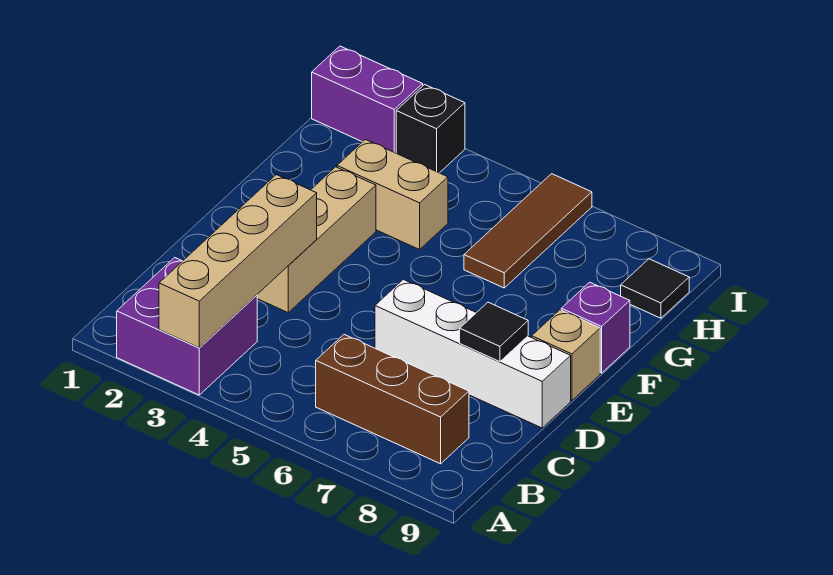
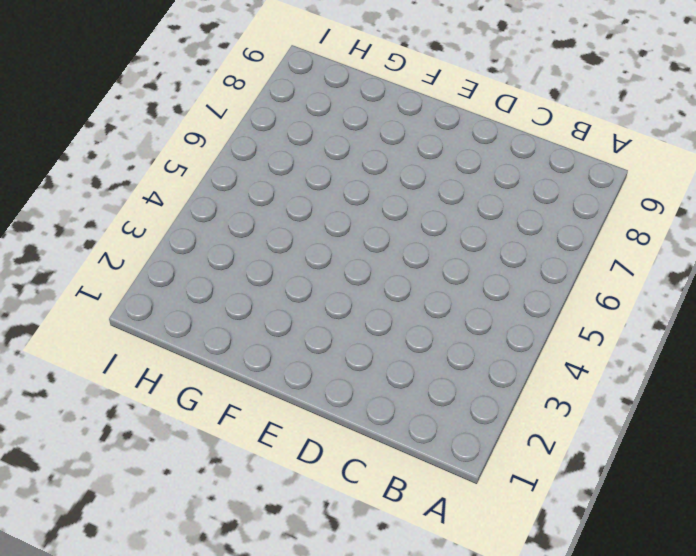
none -> purple brick A2:B3 level 1
none -> brown brick B6:B8 level 1
none -> tan brick D3:F3 level 1

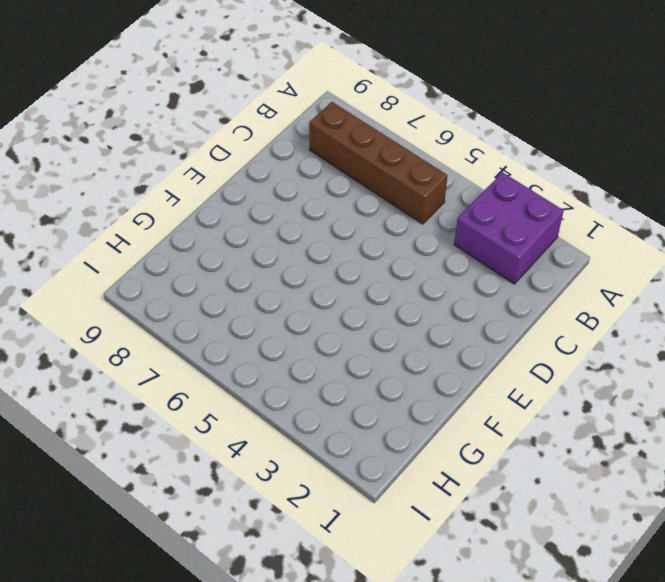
brown brick B5:B8 level 1 -> brown brick B6:B8 level 1
none -> tan brick D3:F3 level 1
none -> white brick D6:D9 level 1
none -> tan brick E9 level 1

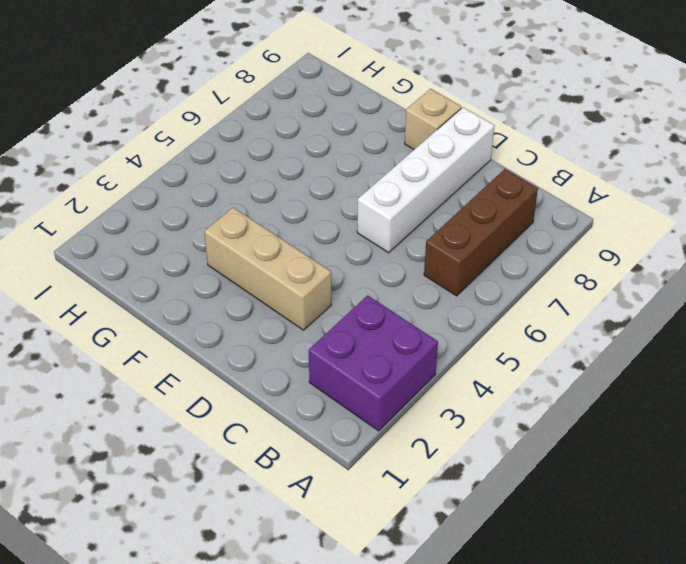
none -> purple brick F9 level 1
none -> tan brick G3:G4 level 1
none -> brown tile G6:I6 level 1

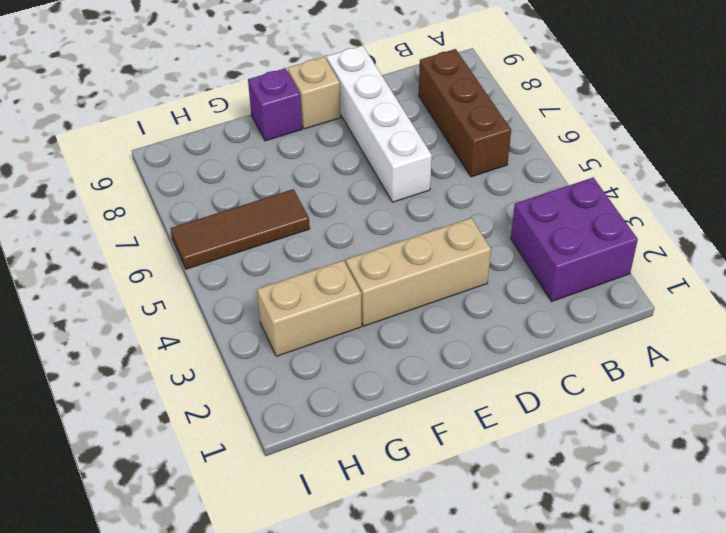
tan brick G3:H3 level 1 -> tan brick G3:G4 level 1
none -> black tile H9 level 1
none -> purple brick I1:I2 level 1
none -> black brick I3 level 1

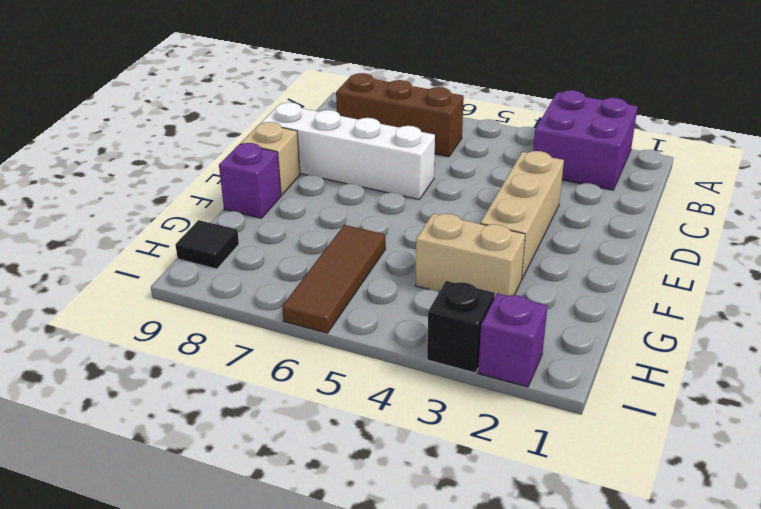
purple brick I2 level 1 -> purple brick I1:I2 level 1
none -> tan brick A3:D3 level 2
none -> black tile D8 level 2

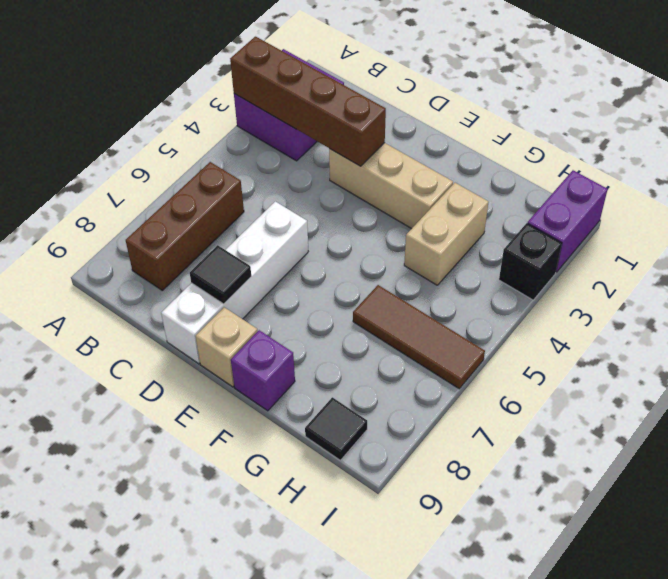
brown brick A3:D3 level 2 -> tan brick A3:D3 level 2

